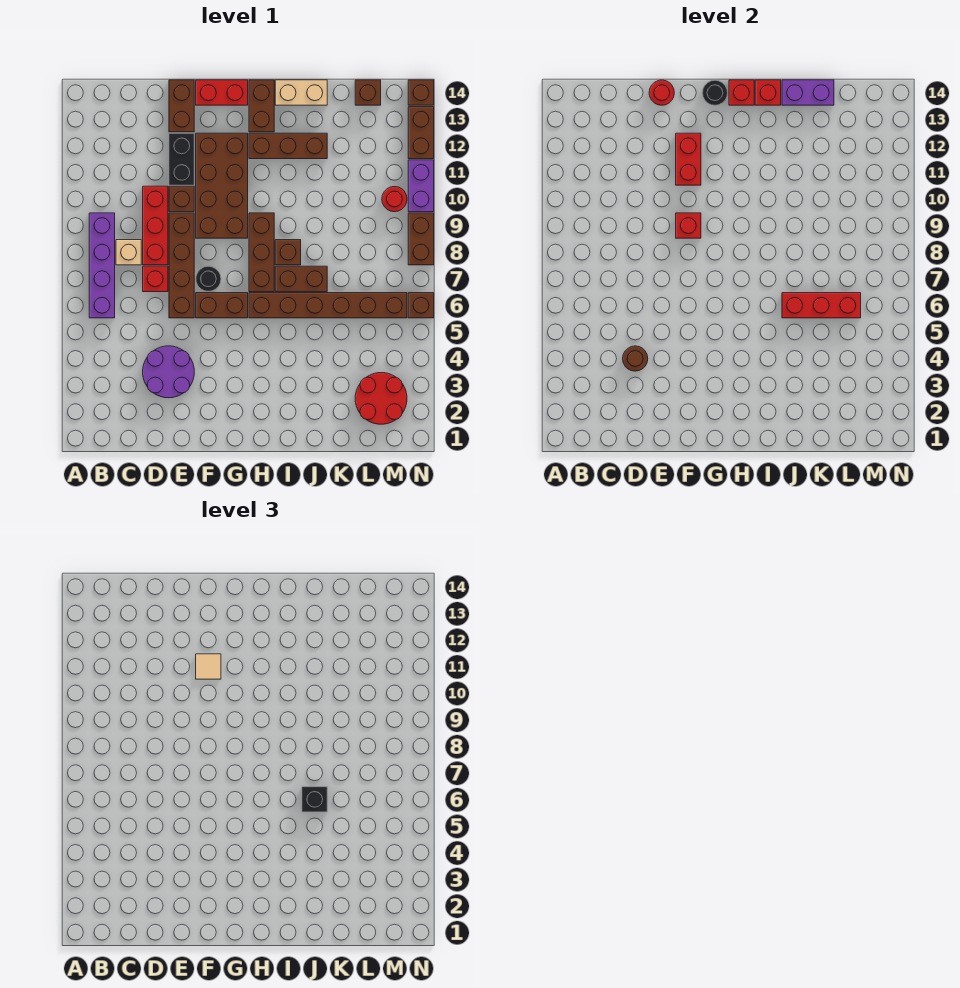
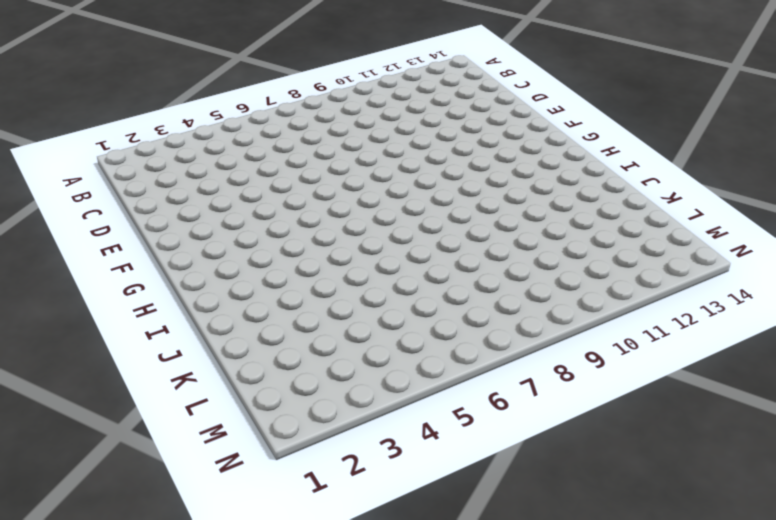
none -> purple brick B6:B9 level 1
none -> tan brick C8 level 1
none -> purple round brick D3:E4 level 1
none -> red brick D7 level 1

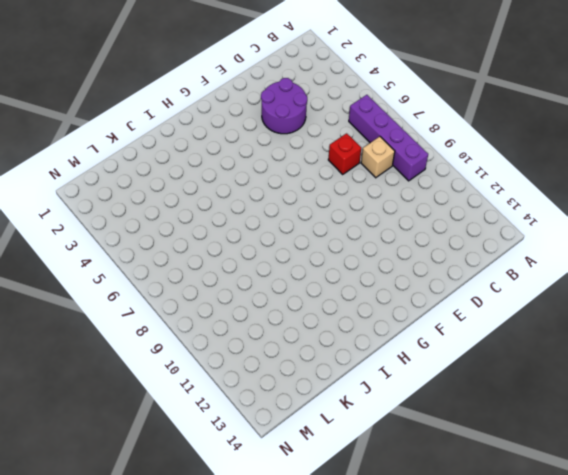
none -> red brick D8:D10 level 1
none -> brown brick E6:E9 level 1
none -> brown brick E10 level 1
none -> black brick E11:E12 level 1

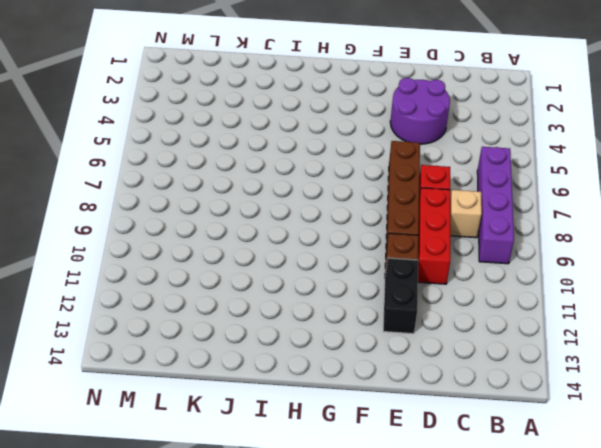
none -> brown brick E13:E14 level 1
none -> brown brick F6:G6 level 1
none -> black round brick F7 level 1
none -> brown brick F9:G12 level 1

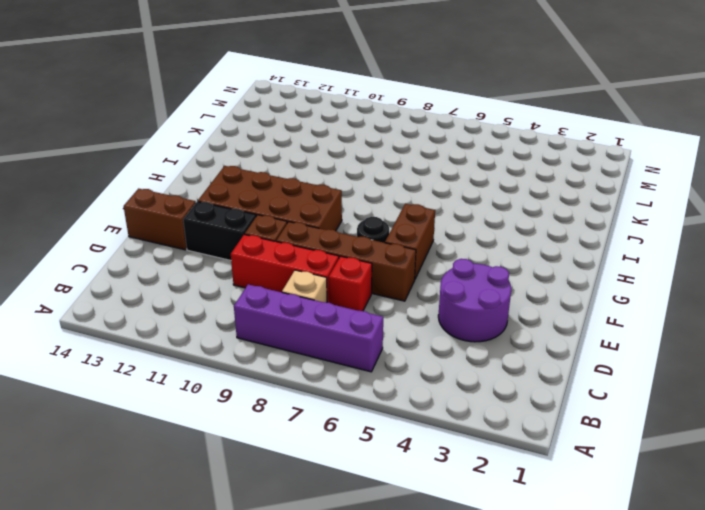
none -> red brick F14:G14 level 1
none -> brown brick H6:M6 level 1
none -> brown brick H7:H9 level 1
none -> brown brick H12:J12 level 1

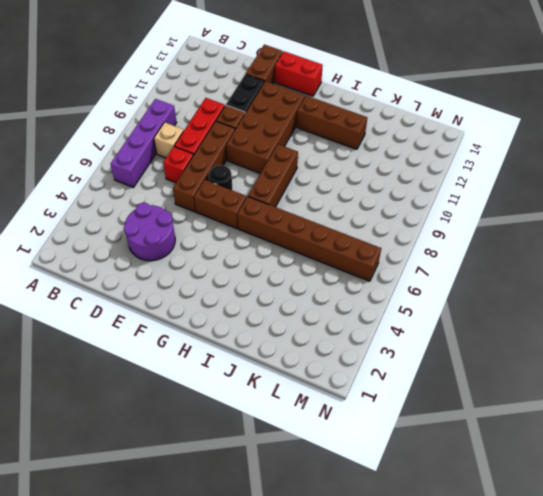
none -> brown brick H13:H14 level 1
none -> brown brick I7:J7 level 1
none -> brown brick I8 level 1
none -> tan brick I14:J14 level 1

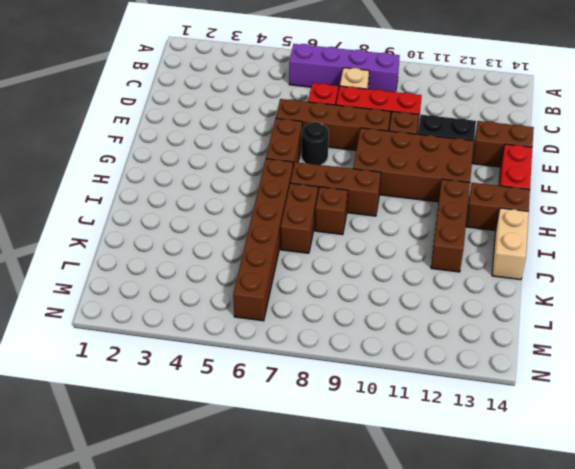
none -> purple round brick D3:E4 level 1
none -> red round brick L2:M3 level 1
none -> brown brick L14 level 1
none -> red round brick M10 level 1

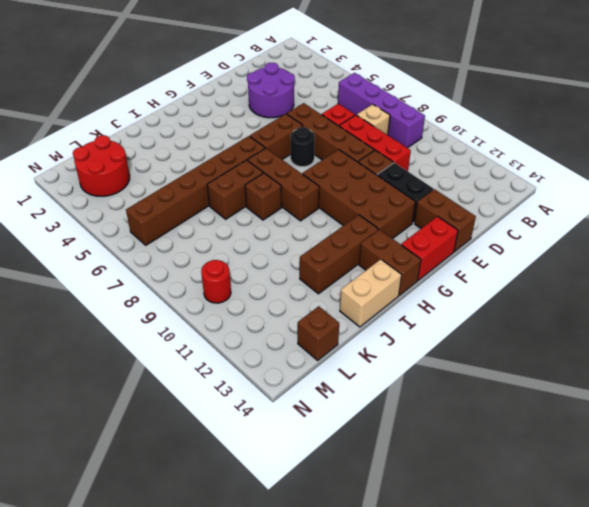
none -> brown brick N6 level 1
none -> brown brick N8:N9 level 1
none -> purple brick N10:N11 level 1
none -> brown brick N12:N13 level 1

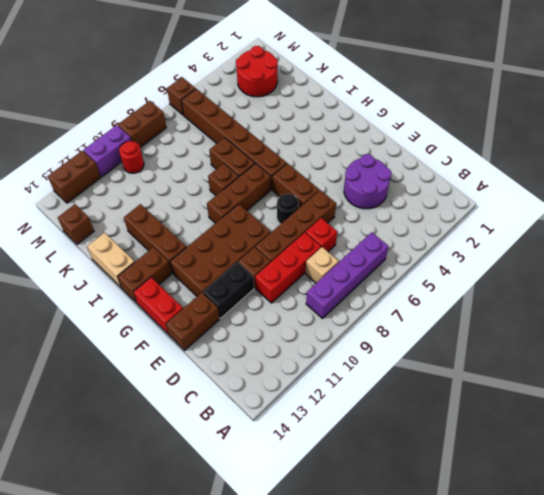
none -> brown brick N14 level 1
none -> brown round brick D4 level 2
none -> red round brick E14 level 2
none -> red brick F9 level 2

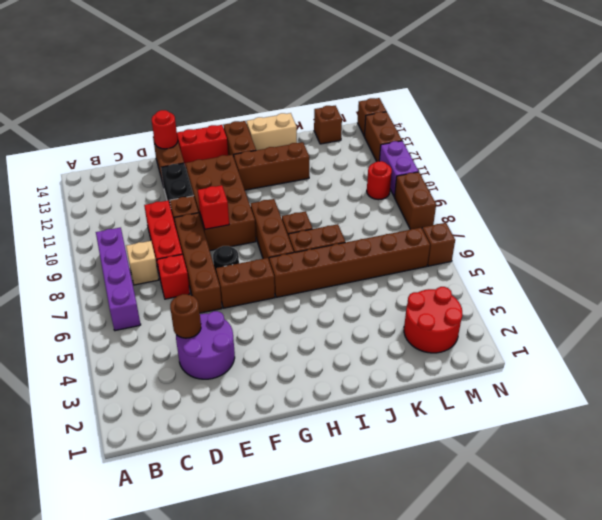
none -> red brick F11:F12 level 2
none -> black round brick G14 level 2
none -> red brick H14 level 2
none -> red brick I14 level 2

